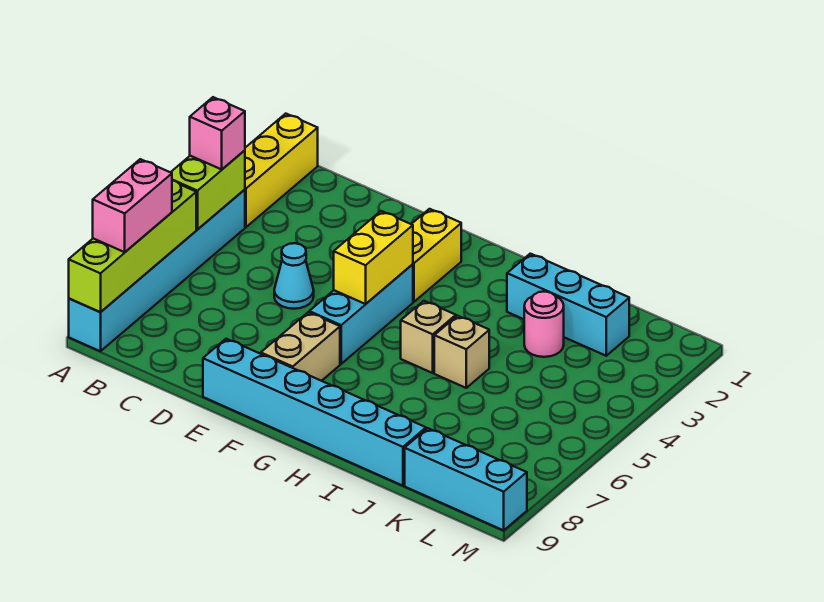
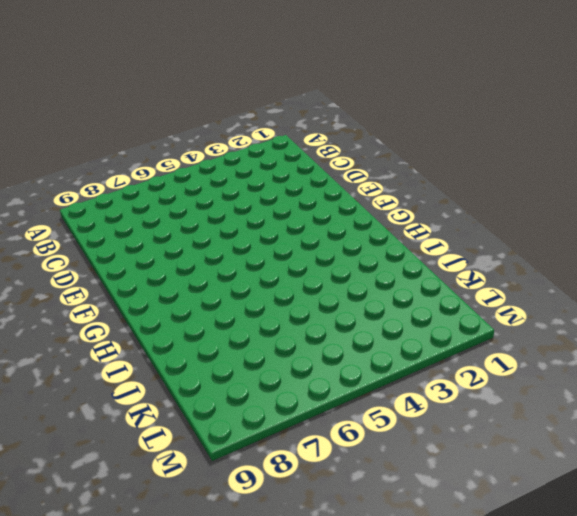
none -> yellow brick A1:A3 level 1
none -> cyan brick A4:A9 level 1
none -> cyan cone D5 level 1

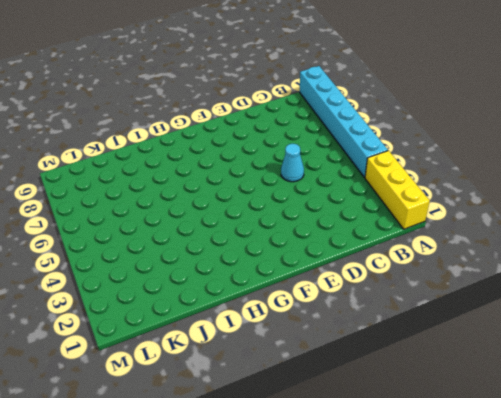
none -> cyan brick E9:J9 level 1
none -> yellow brick F2:F3 level 1
none -> cyan brick F4:F6 level 1

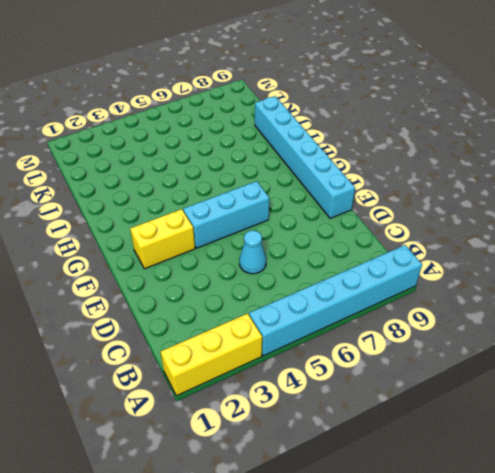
none -> tan brick F7:F8 level 1
none -> tan brick H5 level 1
none -> cyan brick I2:K2 level 1

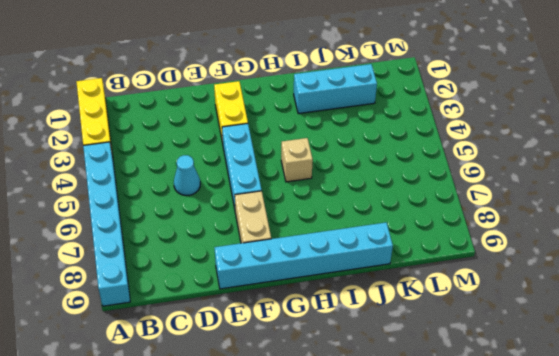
none -> tan brick I5 level 1
none -> pink round brick J3 level 1
none -> cyan brick K9:M9 level 1

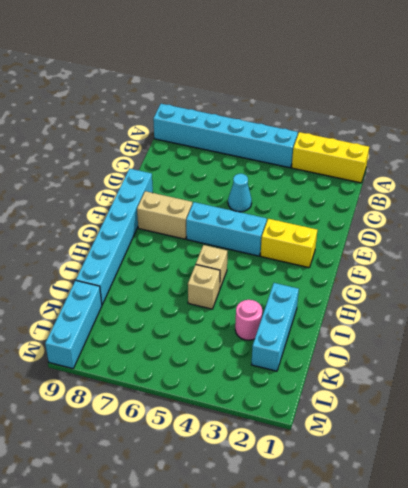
none -> lime brick A4:A5 level 2
none -> lime brick A6:A9 level 2
none -> yellow brick F4:F5 level 2

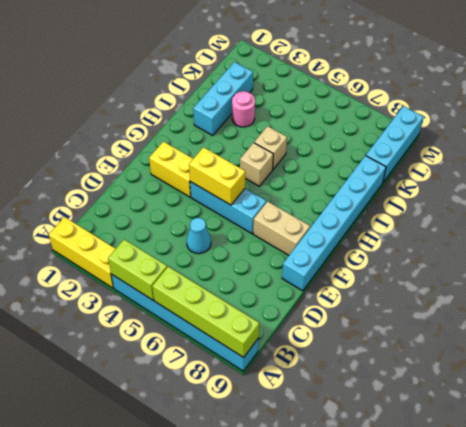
none -> pink brick A4 level 3
none -> pink brick A7:A8 level 3

